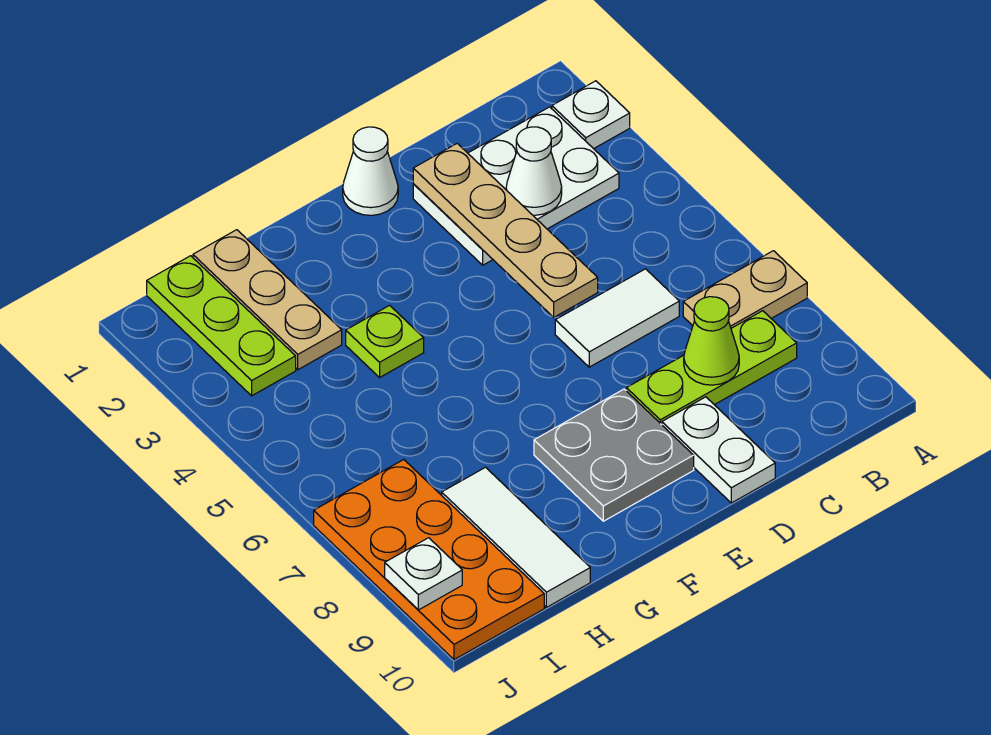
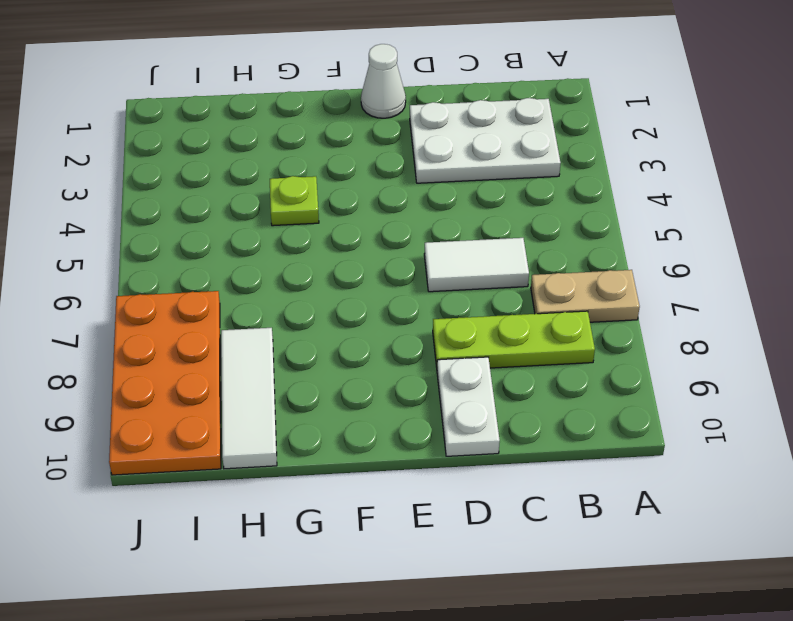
none -> white plate A2 level 1
none -> grey plate E8:F9 level 1
none -> tan plate H1:H3 level 1

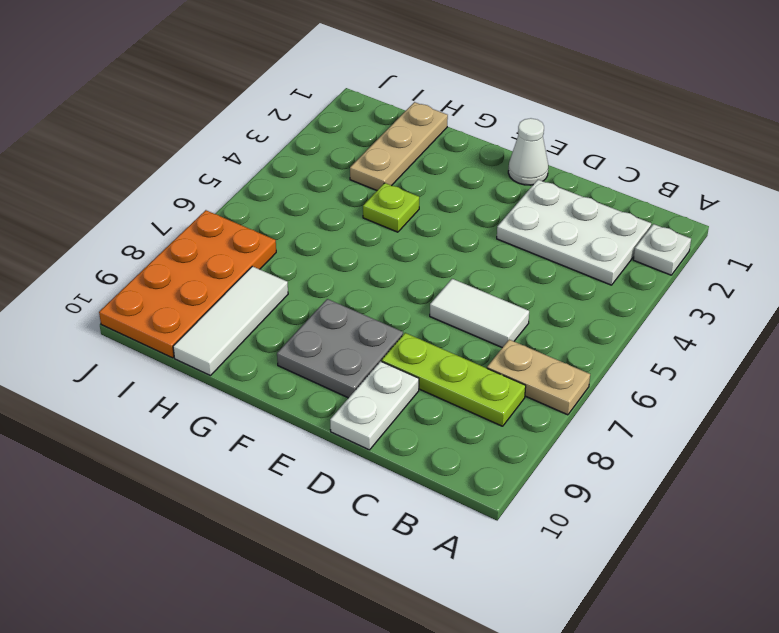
none -> lime plate I1:I3 level 1
none -> white cone C3 level 2
none -> lime cone C8 level 2

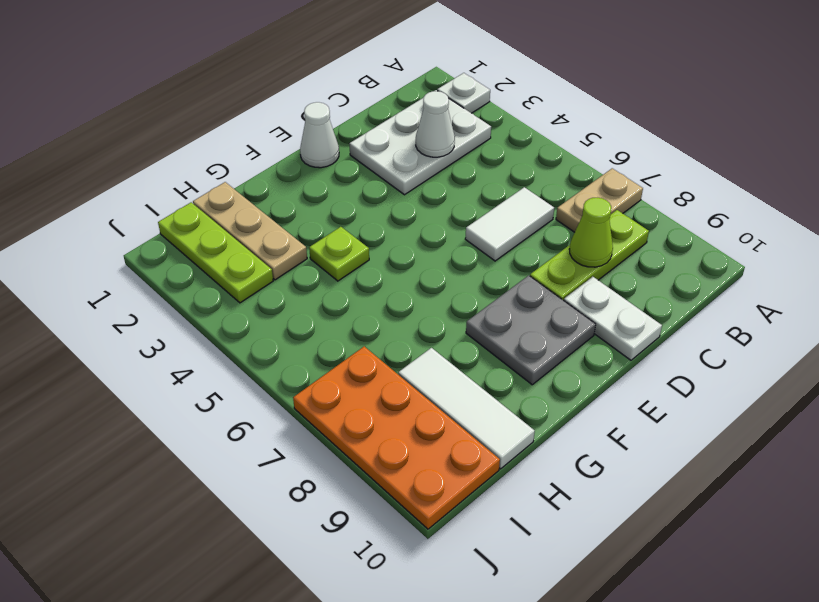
none -> tan plate D2:D5 level 2
none -> white plate J9 level 2

